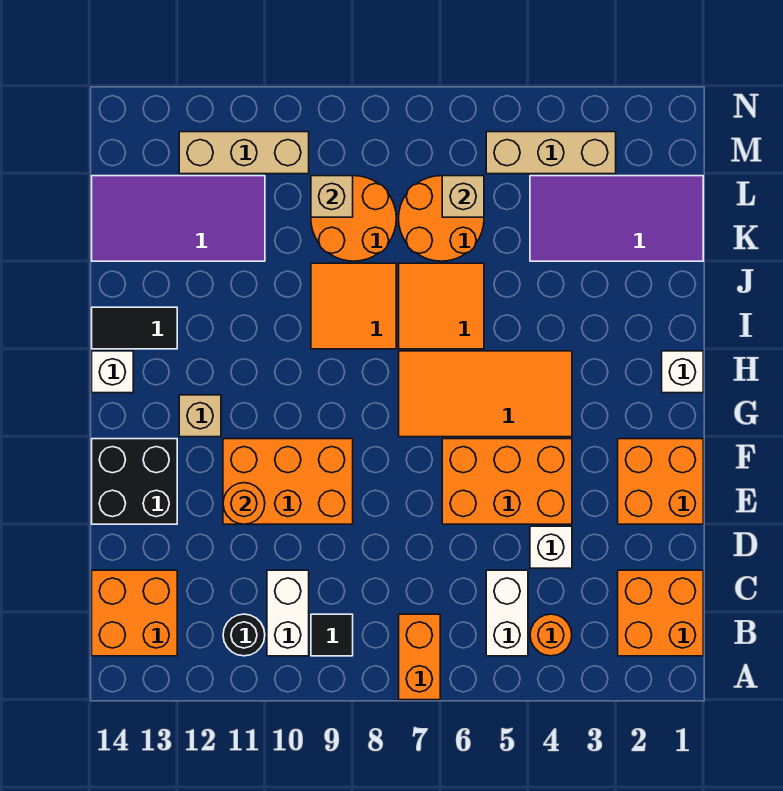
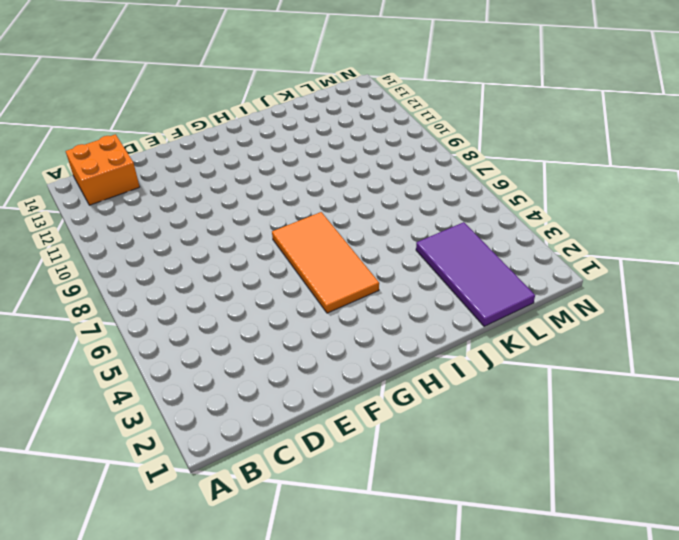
none -> orange brick A7:B7 level 1
none -> orange brick B1:C2 level 1
none -> orange round brick B4 level 1

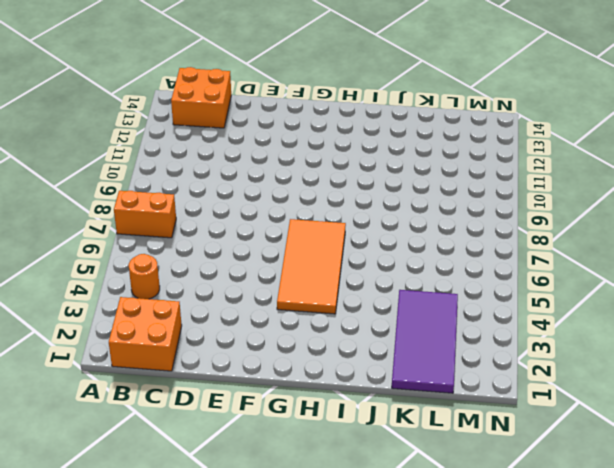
none -> white brick B5:C5 level 1
none -> black tile B9 level 1
none -> white brick B10:C10 level 1

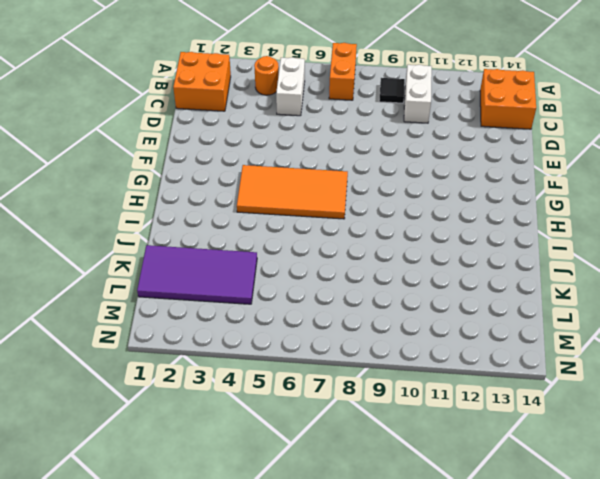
none -> black round brick B11 level 1
none -> white brick D4 level 1
none -> orange brick E1:F2 level 1

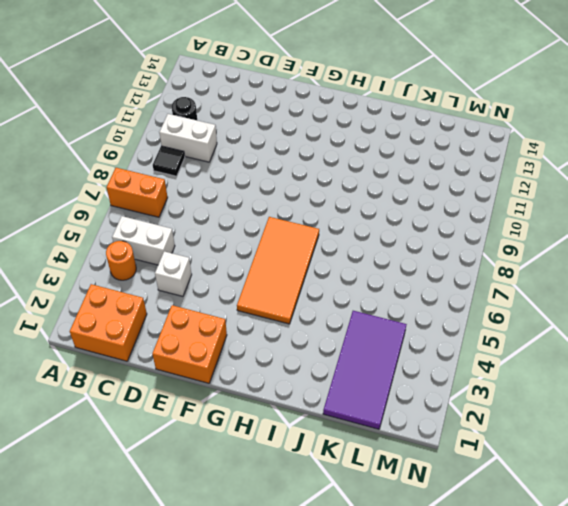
none -> orange brick B13:C14 level 1
none -> orange brick E4:F6 level 1
none -> orange brick E9:F11 level 1

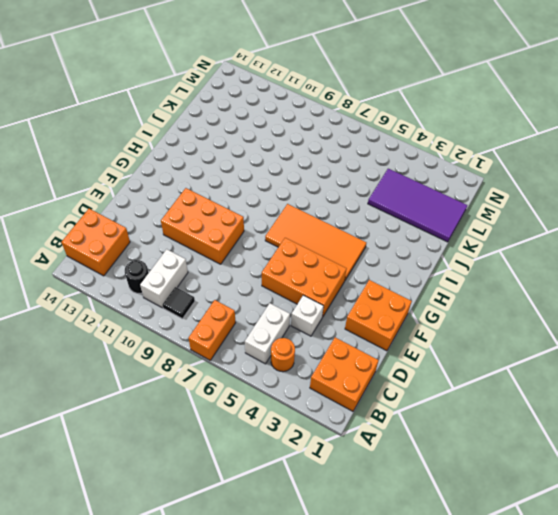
none -> black brick E13:F14 level 1
none -> tan brick G12 level 1
none -> white brick H1 level 1

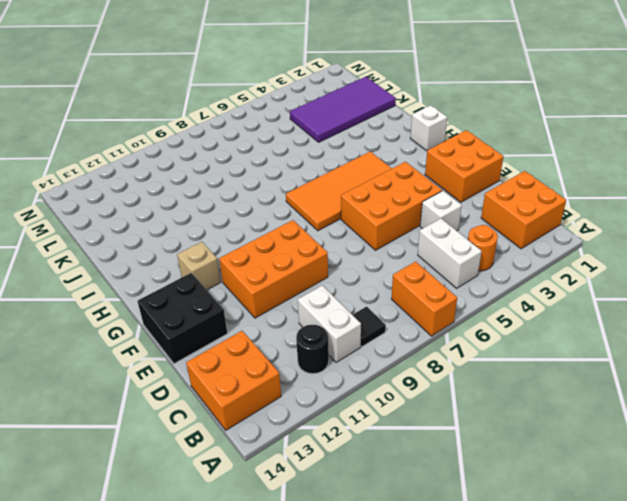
none -> white brick H14 level 1
none -> orange tile I6:J7 level 1
none -> orange tile I8:J9 level 1

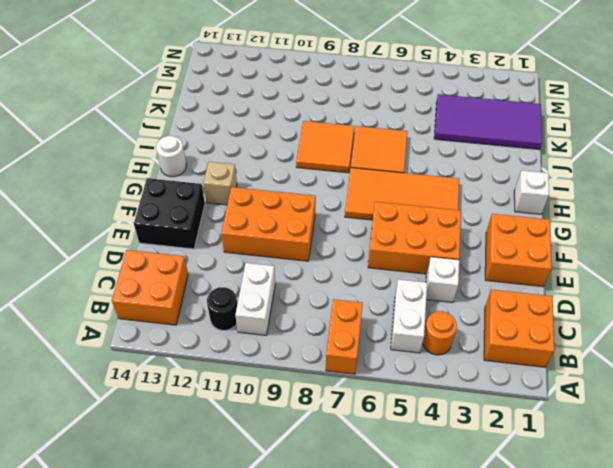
white round brick H14 level 1 -> white brick H14 level 1
none -> black tile B9 level 1
none -> black tile I13:I14 level 1
none -> orange round brick K6:L7 level 1

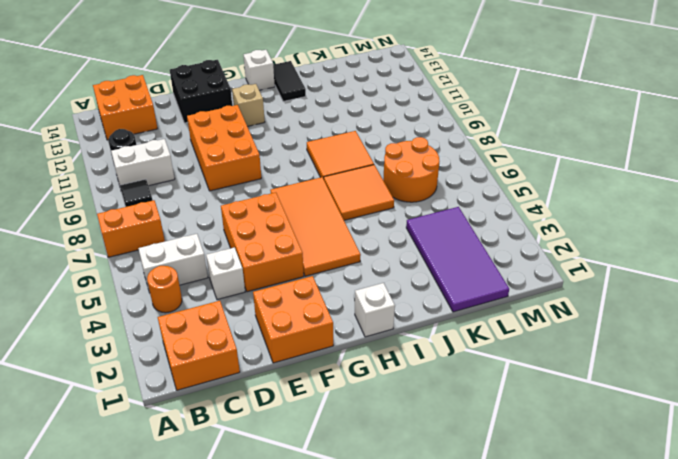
none -> orange round brick K8:L9 level 1
none -> purple tile K11:L14 level 1
none -> tan brick M3:M5 level 1

